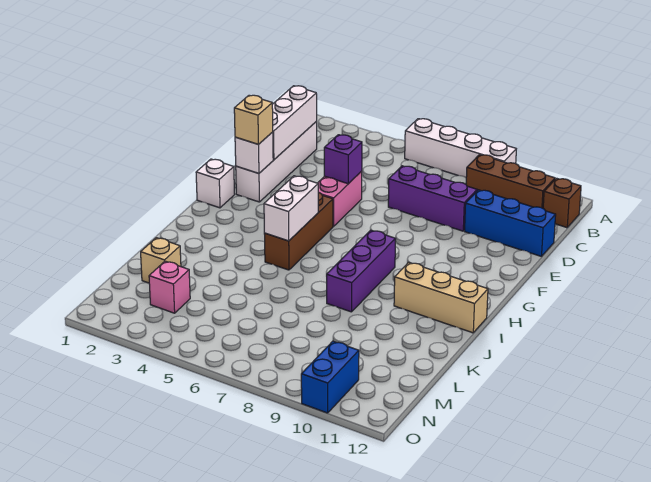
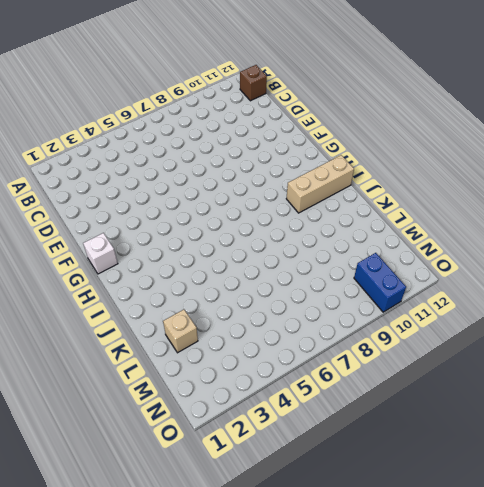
none -> white brick A6:A9 level 1
none -> brown brick B9:B11 level 1
none -> white brick C2:F2 level 1

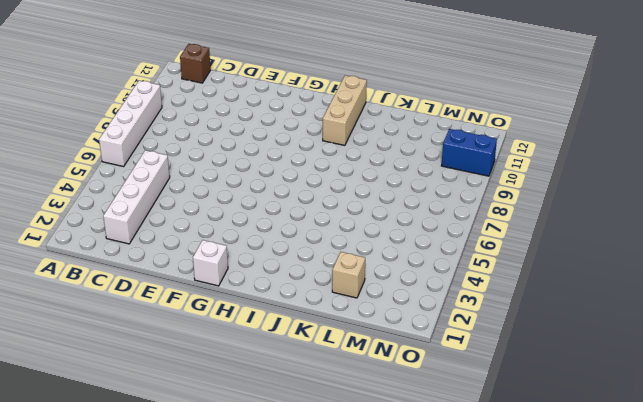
white brick C2:C5 level 1 -> white brick C2:F2 level 1
none -> brown brick B9:B11 level 1
none -> purple brick D7:D9 level 1
none -> blue brick D10:D12 level 1

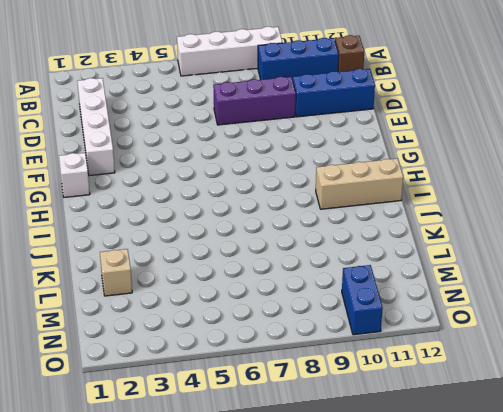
blue brick B9:B11 level 1 -> brown brick B9:B11 level 1
none -> pink brick E5:F5 level 1
none -> brown brick G5:I5 level 1
none -> purple brick H8:J8 level 1

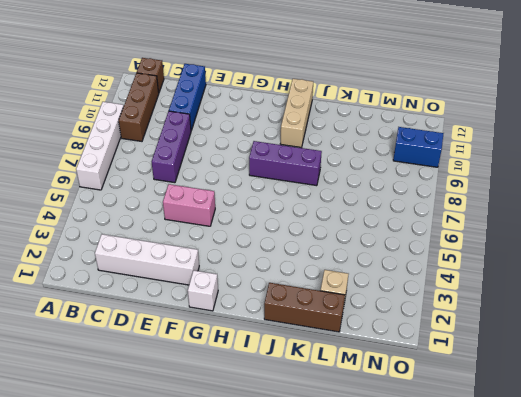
brown brick J1:L1 level 1 -> brown brick G5:I5 level 1
none -> pink brick M3 level 1
none -> white brick C2:E2 level 2
none -> purple brick E5 level 2

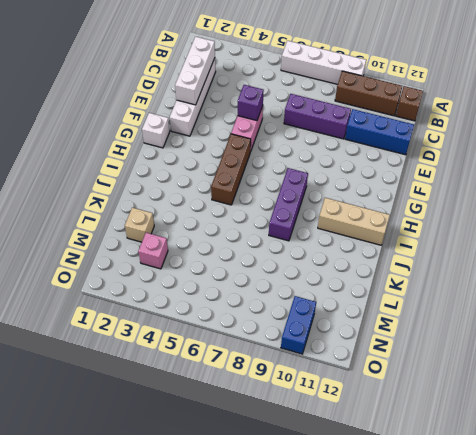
none -> white brick F2 level 2
none -> white brick H5:I5 level 2
none -> tan brick F2 level 3

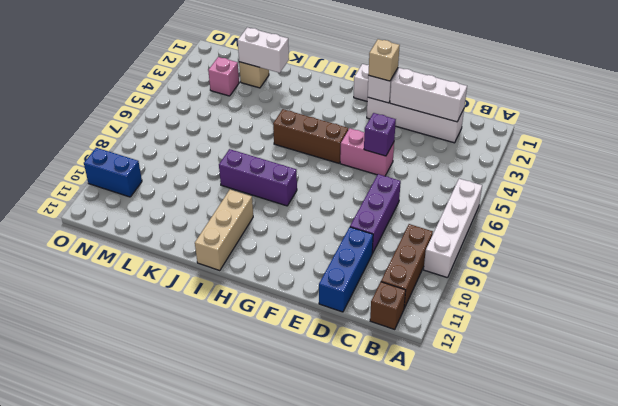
white brick K2:L2 level 2 -> white brick H5:I5 level 2

